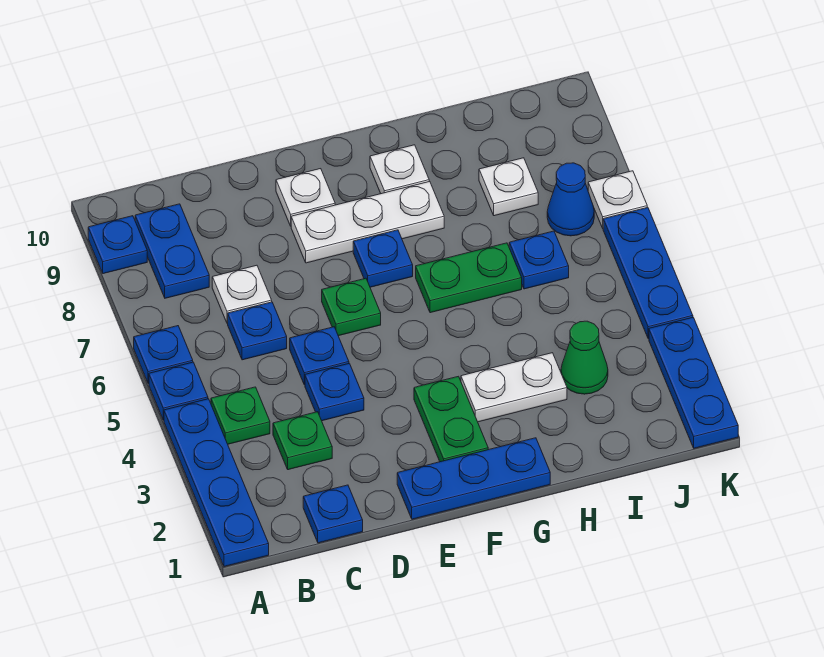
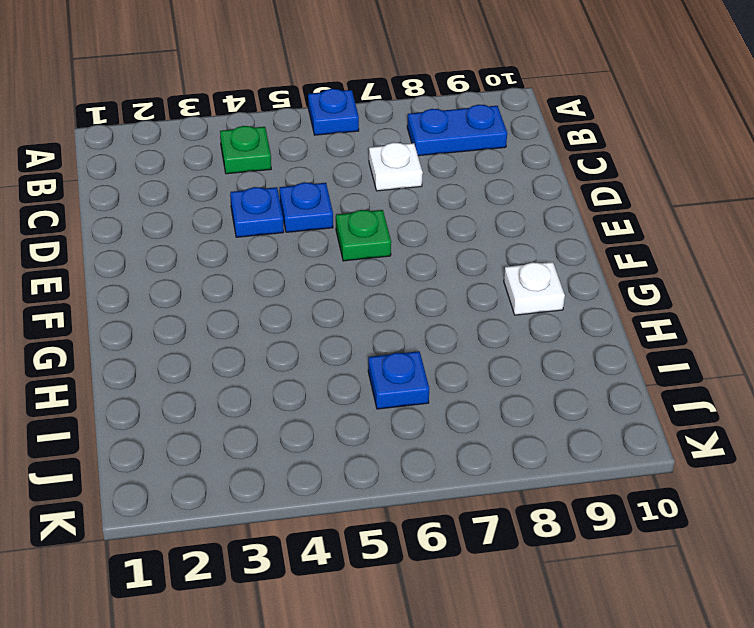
none -> blue plate A1:A4 level 1
none -> blue plate A5 level 1
none -> blue plate A9 level 1

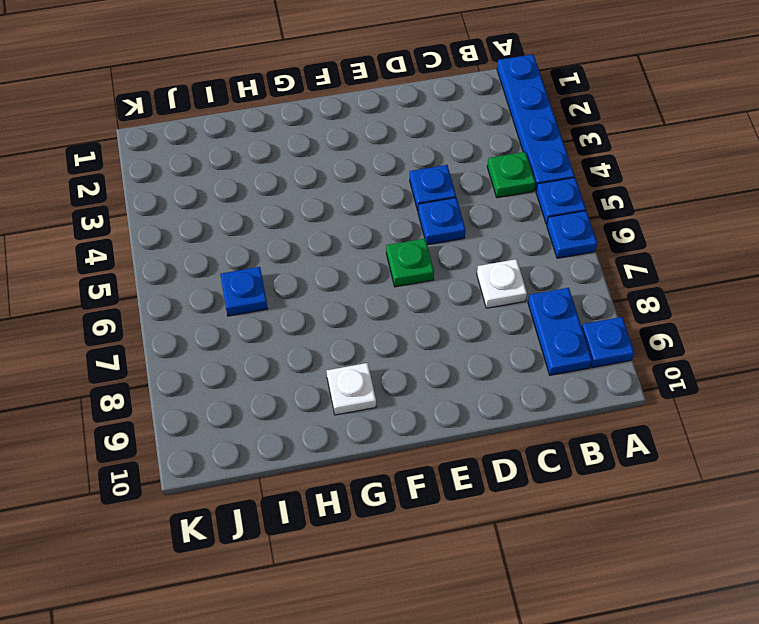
none -> blue plate C1 level 1
none -> green plate C3 level 1
none -> blue plate C6 level 1

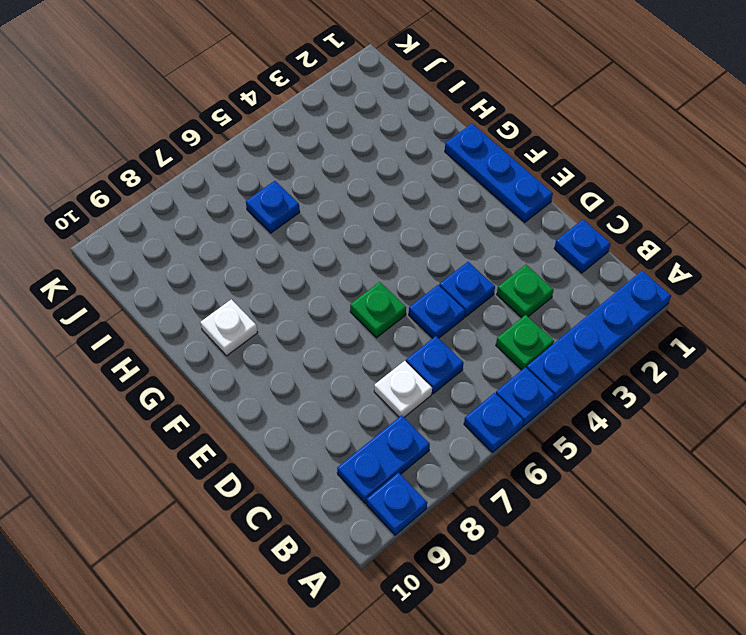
none -> white plate E8:G8 level 1
none -> white plate E9 level 1
none -> green plate F2:F3 level 1

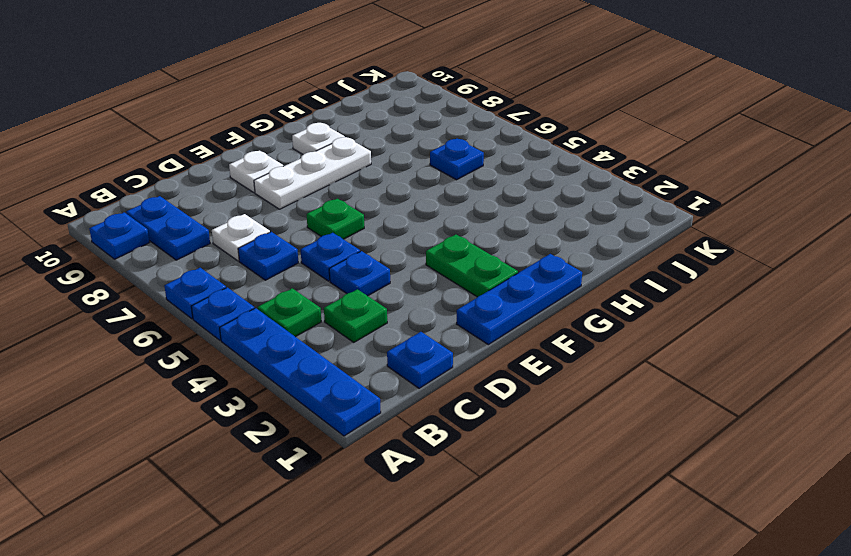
none -> blue plate F7 level 1
none -> white plate G3:H3 level 1
none -> green plate G6:H6 level 1

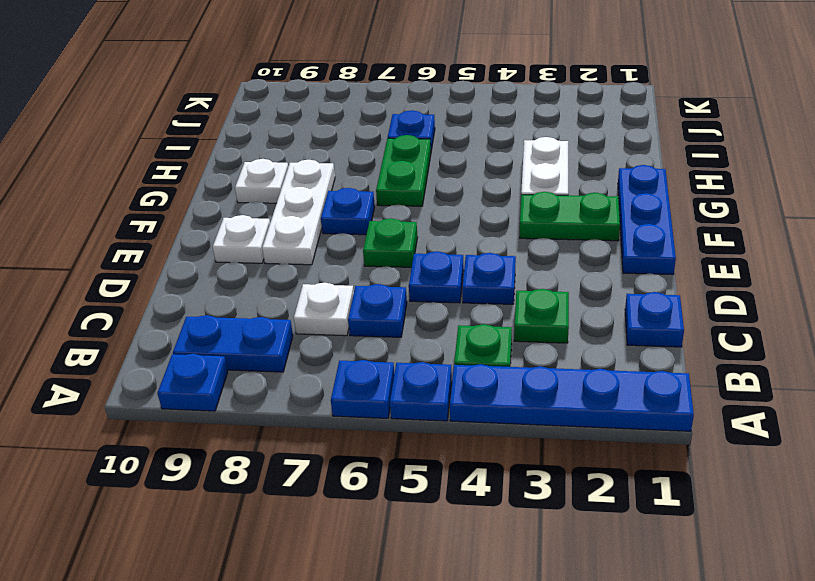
none -> green cone I3 level 1
none -> white plate I8 level 1
none -> blue cone J7 level 1

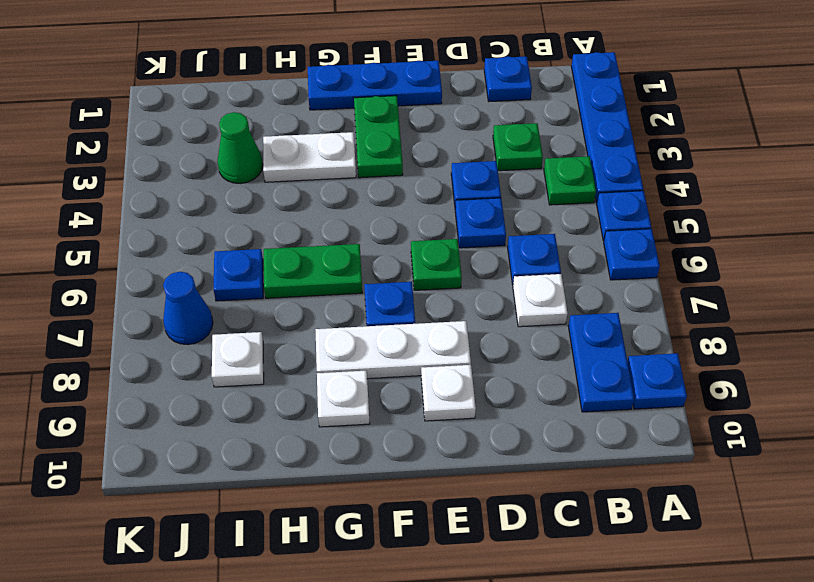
none -> blue plate K1:K3 level 1
none -> blue plate K4:K6 level 1
none -> white plate K7 level 1

